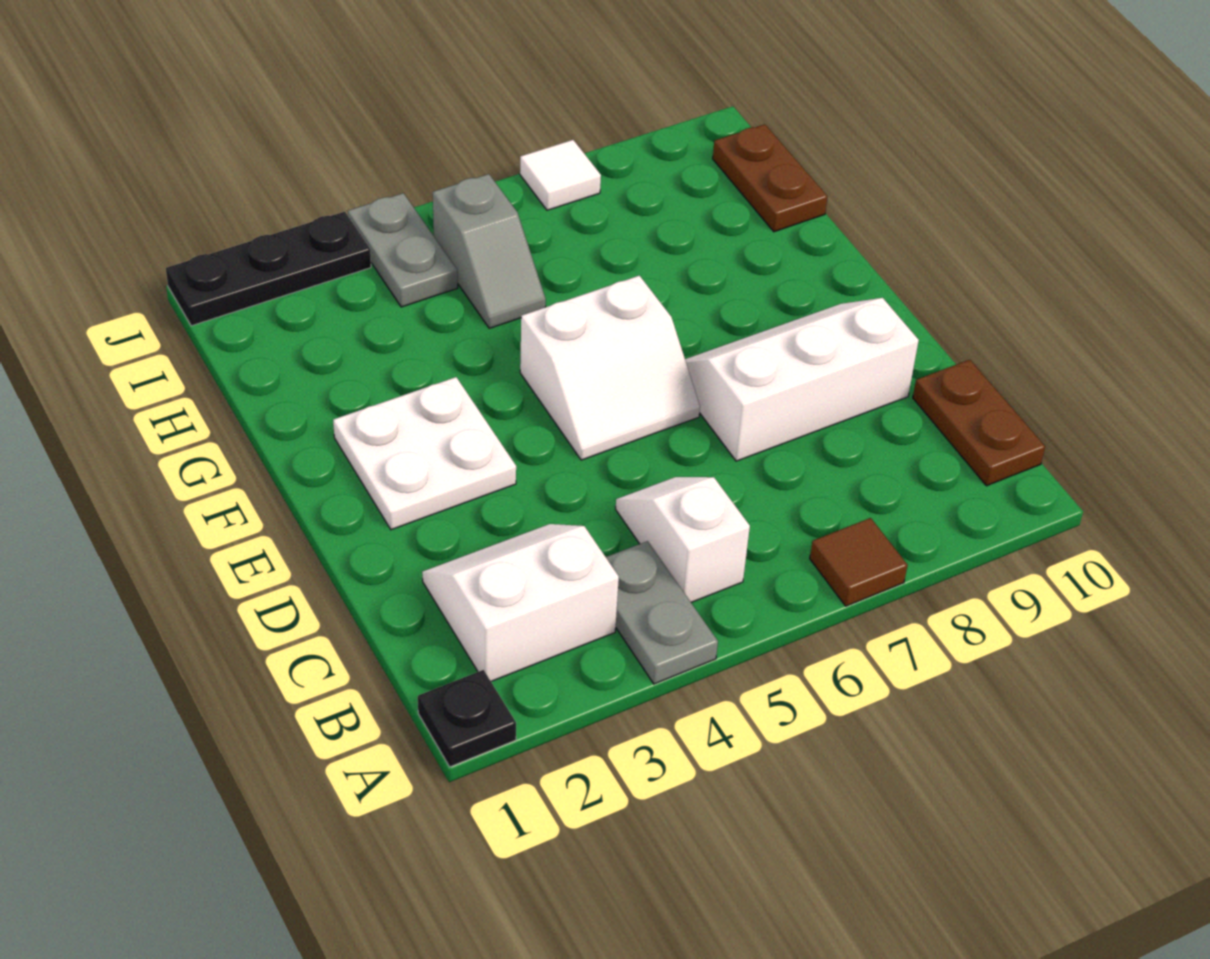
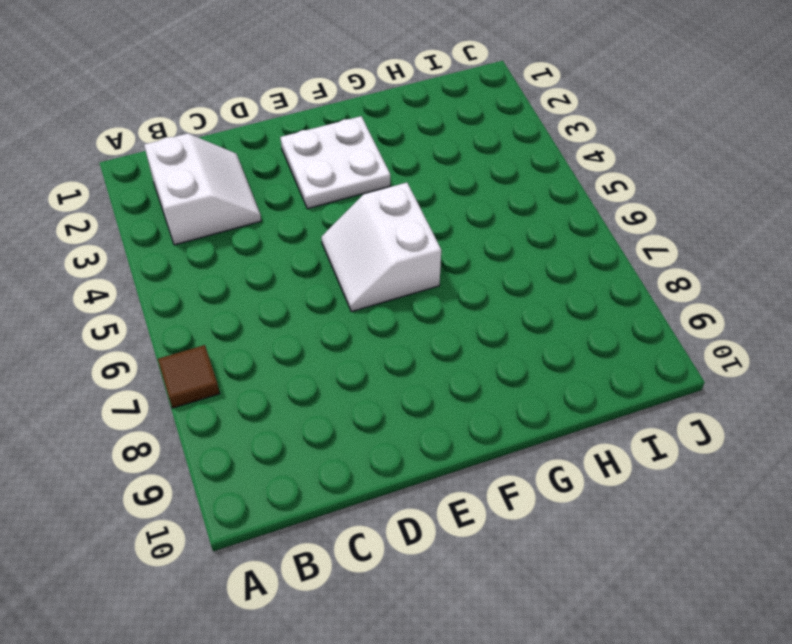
none -> black plate A1 level 1
none -> grey plate A4:B4 level 1
none -> white slope B5:C5 level 1 top B

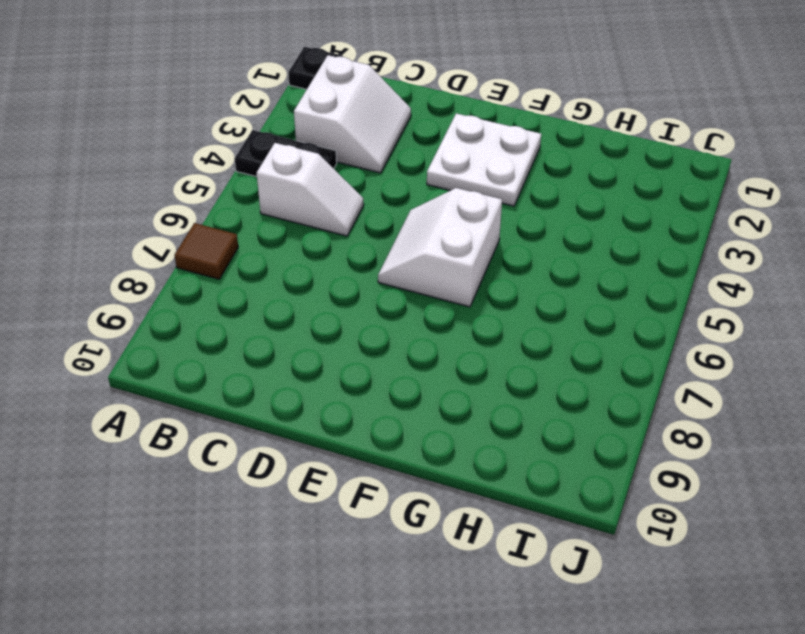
black plate A4:B4 level 1 -> grey plate A4:B4 level 1
none -> brown plate B10:C10 level 1
none -> white slope D7:E9 level 1 top D
none -> grey slope H5:I5 level 1 top I

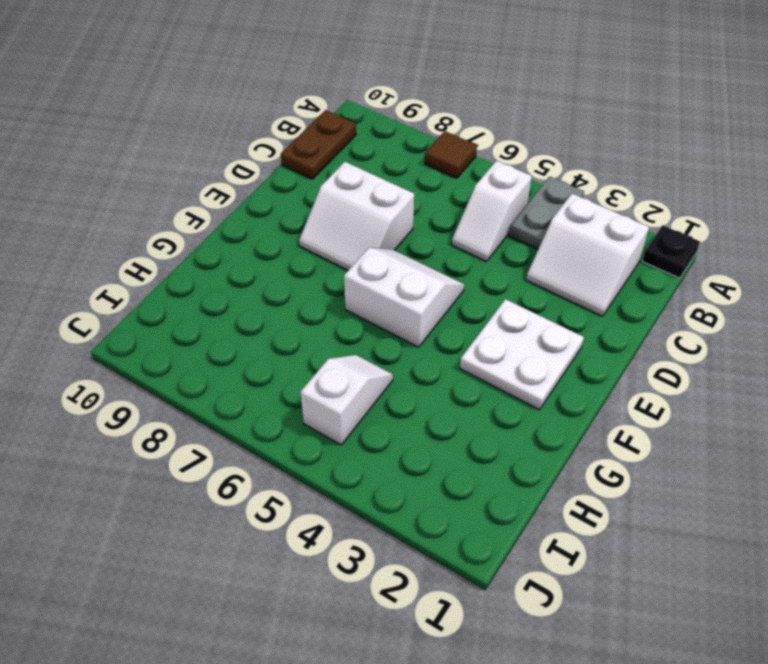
white slope D7:E8 level 1 top D -> white slope D7:E9 level 1 top D
white slope H5:I5 level 1 top I -> grey slope H5:I5 level 1 top I
none -> brown plate H10:I10 level 1
none -> grey plate I4:J4 level 1
none -> black plate J1:J3 level 1

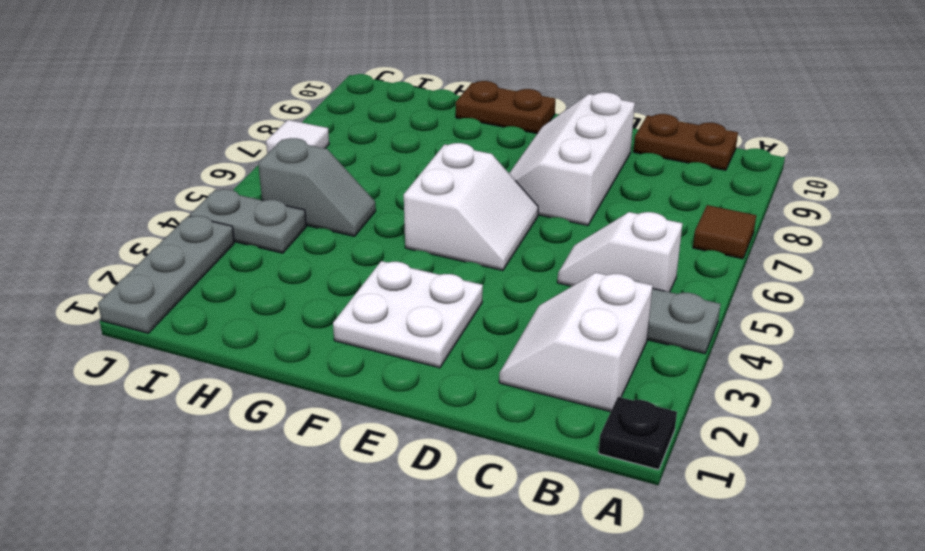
brown plate F10:G10 level 1 -> brown plate H10:I10 level 1
grey plate J1:J3 level 1 -> black plate J1:J3 level 1

